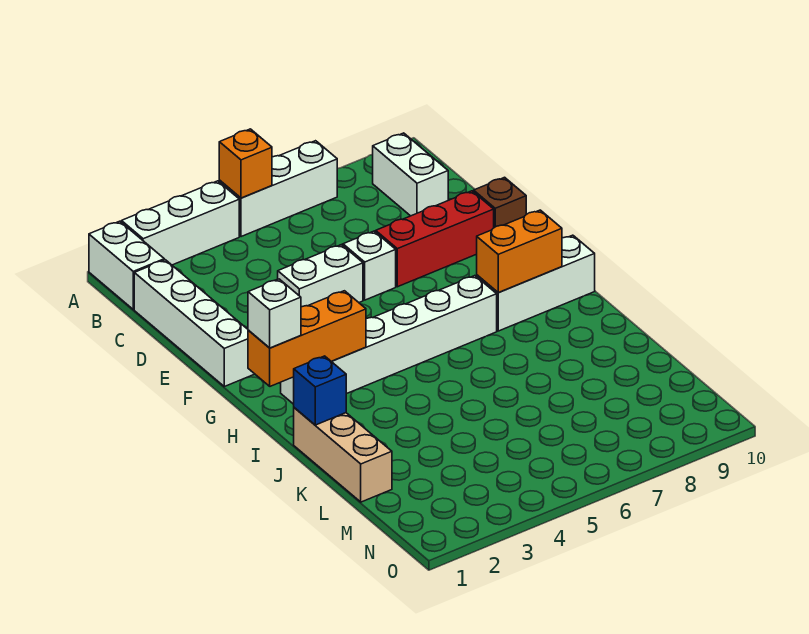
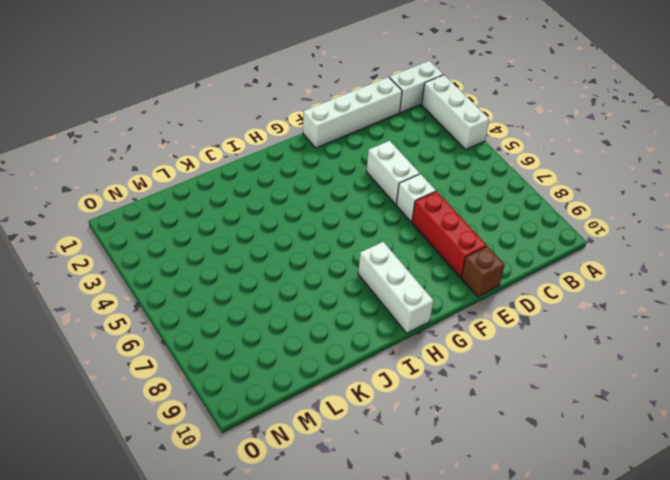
none -> white brick A5:A7 level 1
none -> white brick B9:C9 level 1
none -> white brick H2:H7 level 1

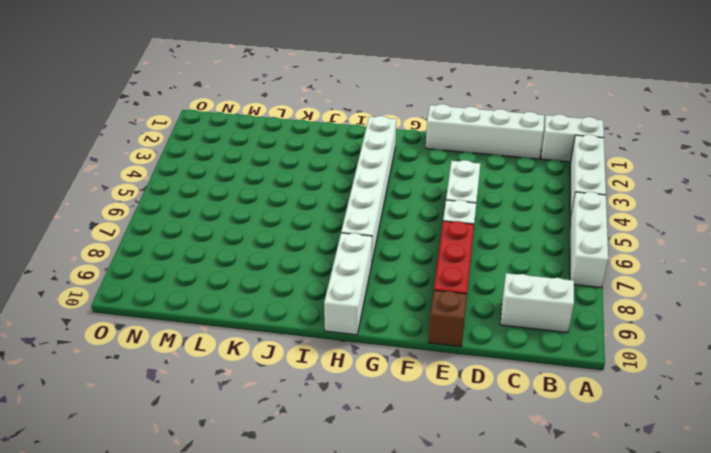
none -> tan brick J1:L1 level 1
none -> orange brick A5 level 2
none -> orange brick H1:H3 level 2

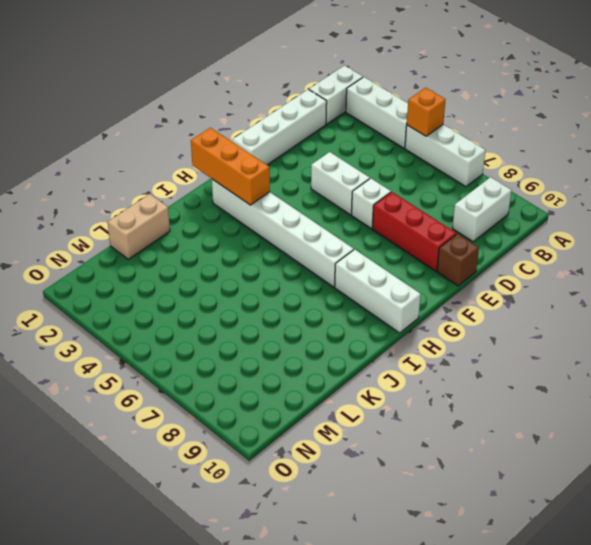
tan brick K1:L1 level 1 -> tan brick J1:L1 level 1
none -> orange brick H8:H9 level 2
none -> blue brick J1 level 2
none -> white brick H1 level 3

